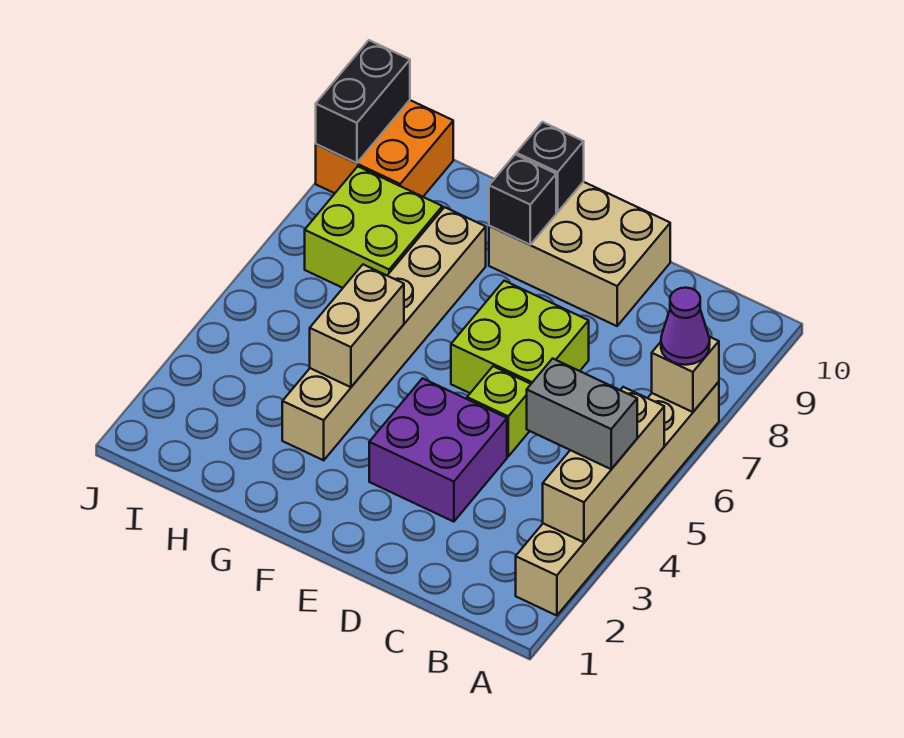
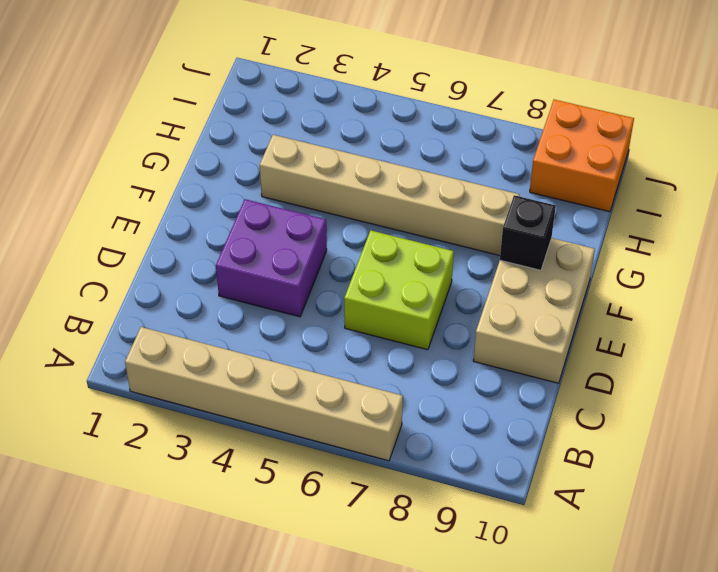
none -> lime brick D5 level 1
none -> lime brick H7:I8 level 1
none -> tan brick A3:A5 level 2

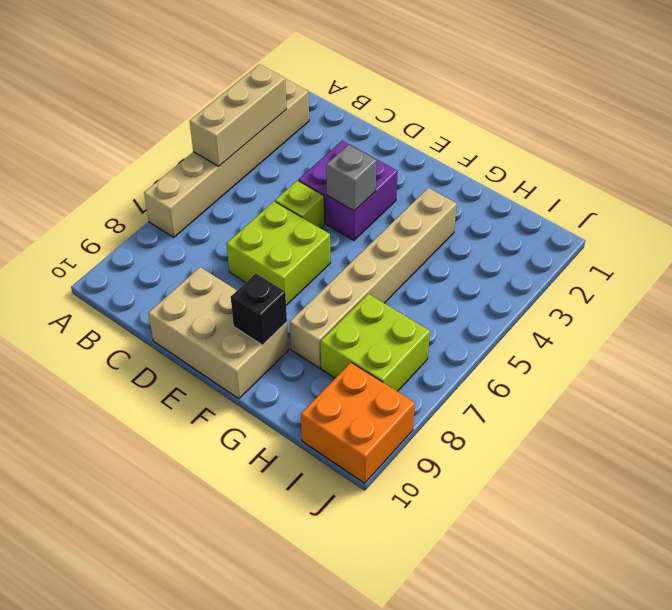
grey brick E4 level 2 -> none
none -> tan brick A7 level 2
none -> black brick F10 level 2
none -> tan brick G4:G5 level 2

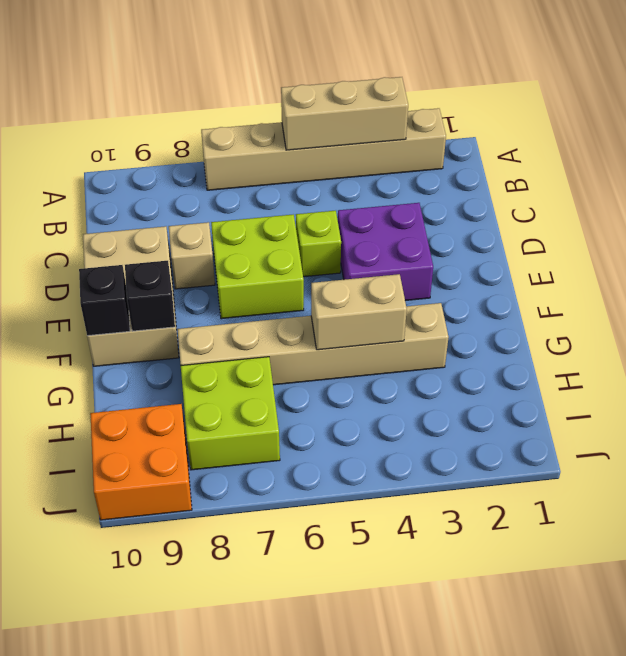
tan brick D8 level 1 -> tan brick A7 level 2
none -> black brick J9:J10 level 2
none -> grey brick A4:B4 level 3
none -> purple cone A7 level 3

